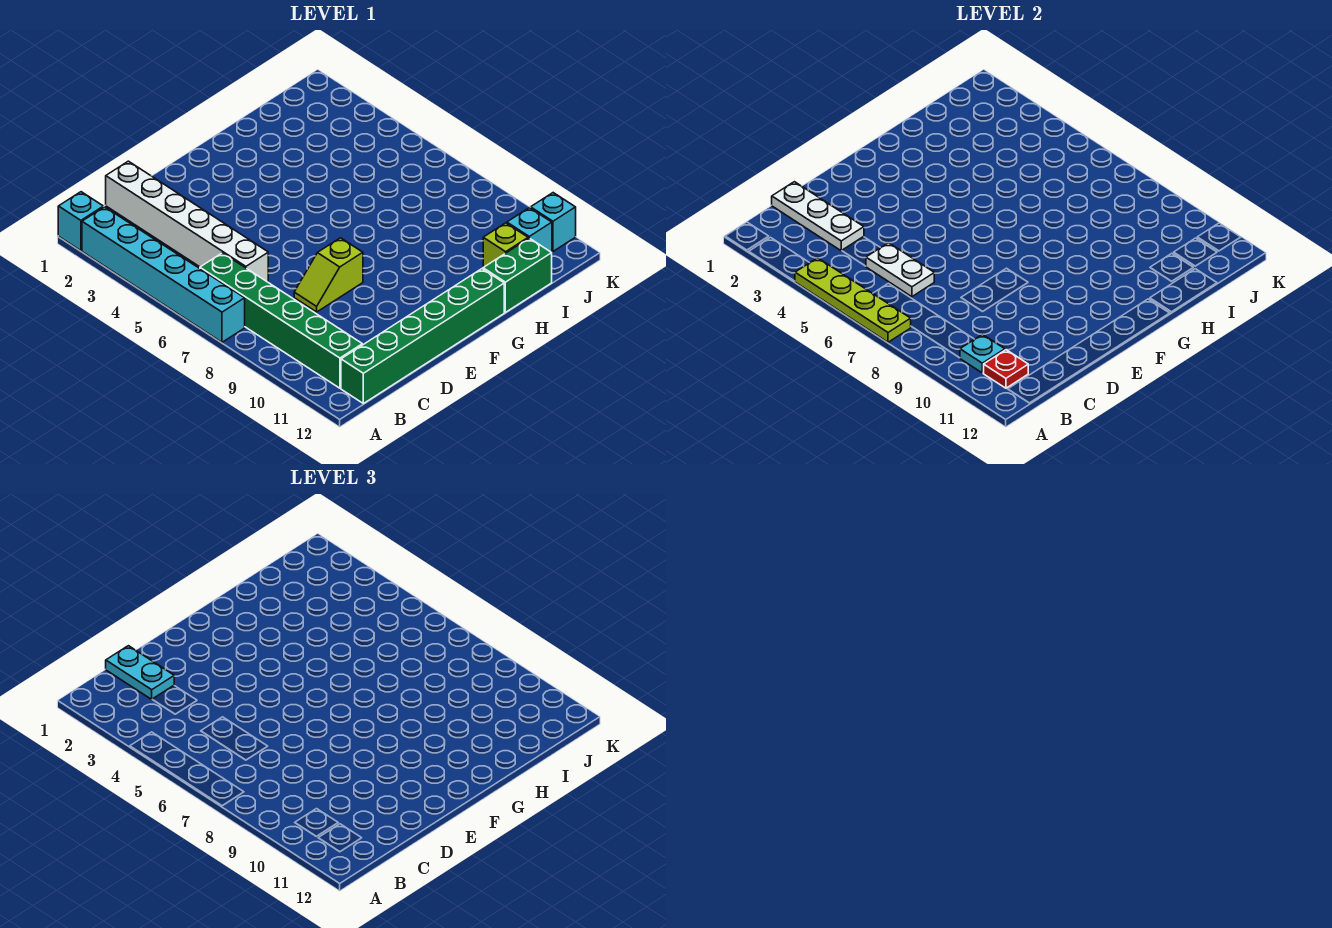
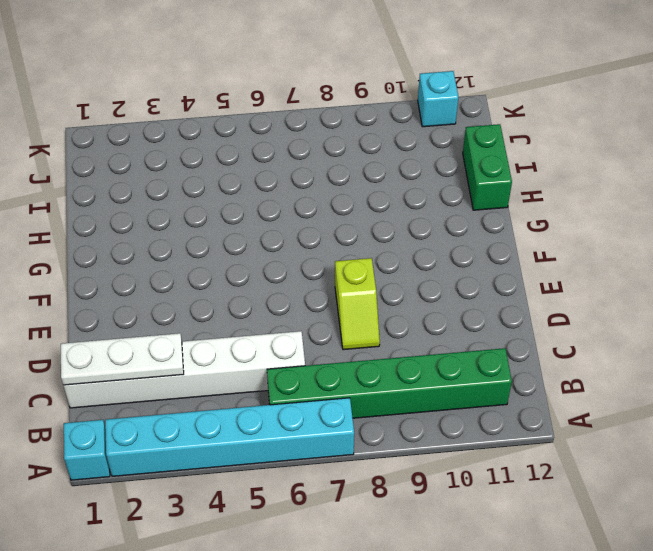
none -> green brick B12:G12 level 1
none -> lime brick I11 level 1
none -> cyan brick J11 level 1

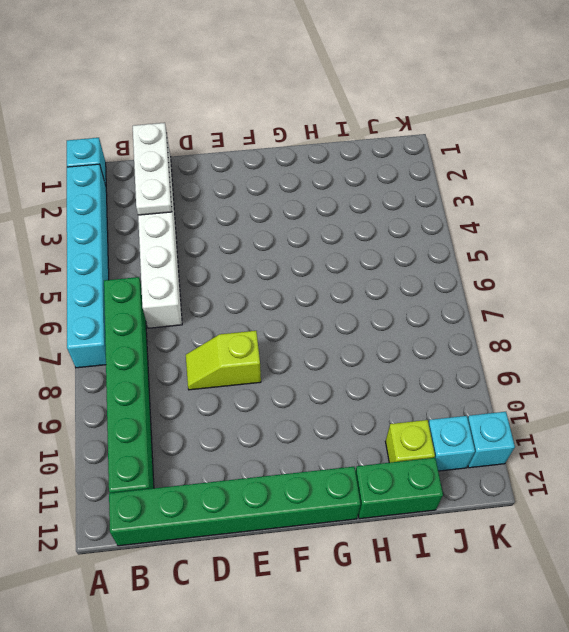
none -> lime plate A4:A7 level 2
none -> cyan plate B10 level 2
none -> red plate B11 level 2

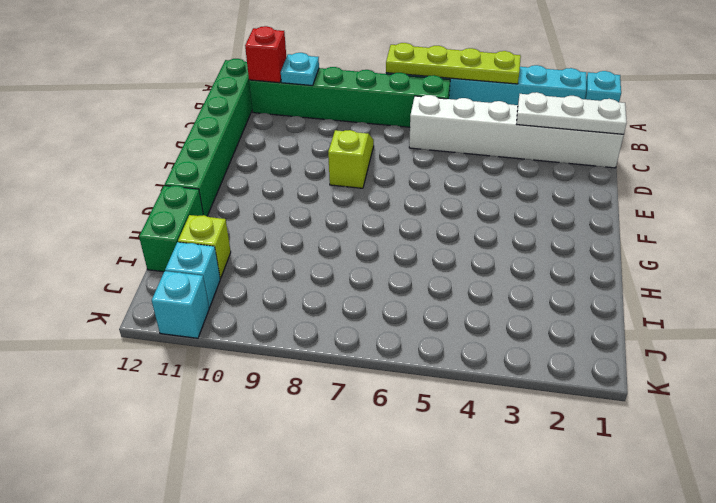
red brick B11 level 2 -> red plate B11 level 2
none -> white plate C5:C6 level 2
none -> cyan plate C1:C2 level 3

